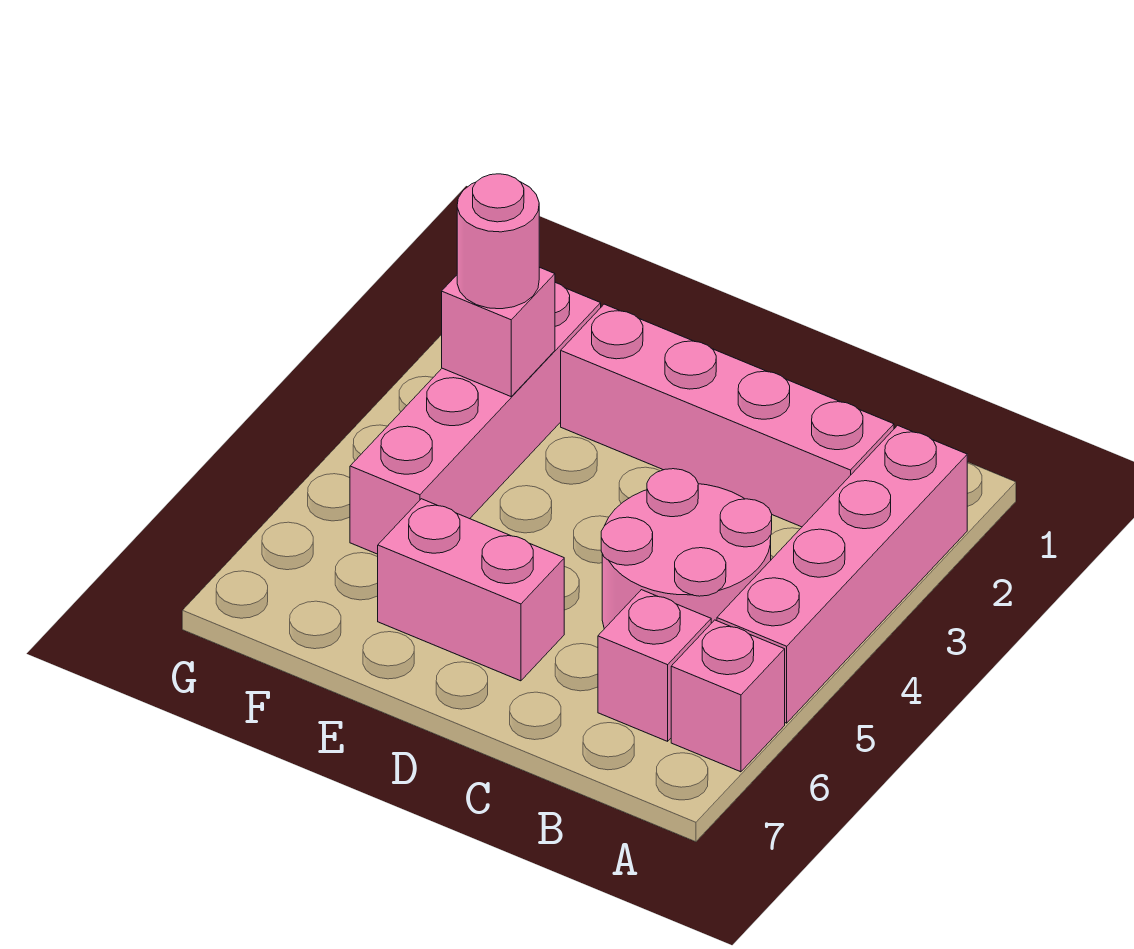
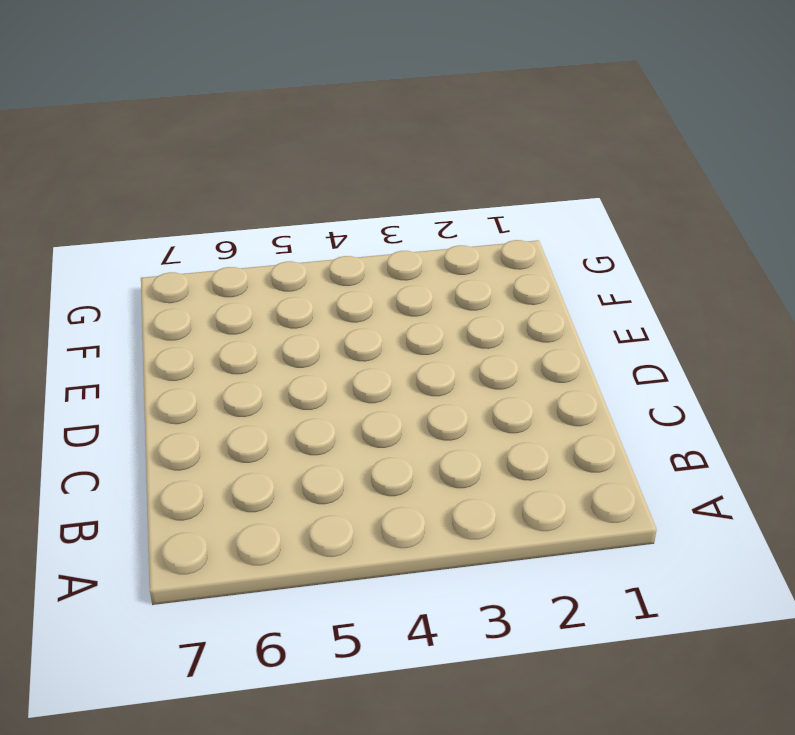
none -> pink brick A2:A5 level 1
none -> pink brick A6 level 1

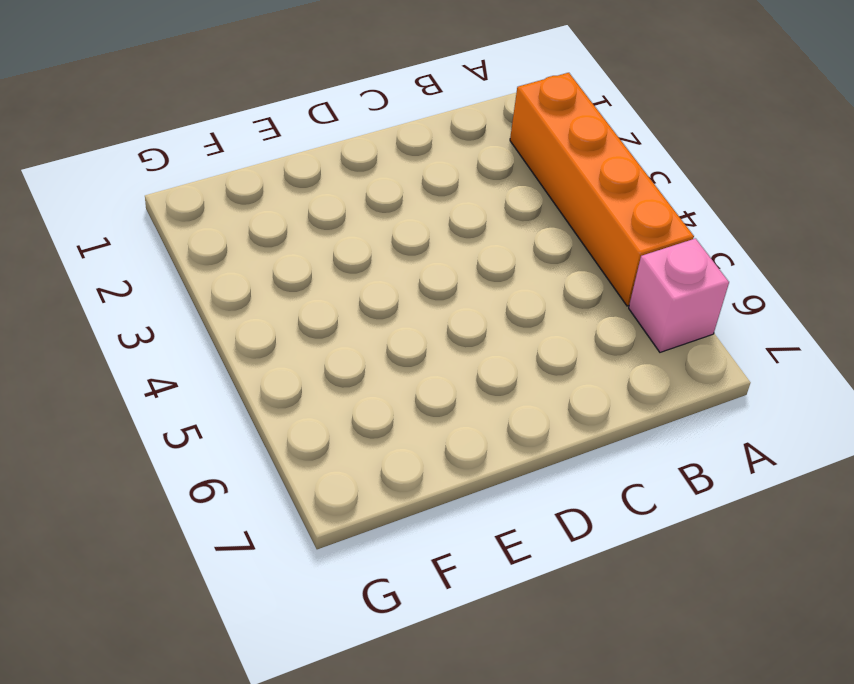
orange brick A2:A5 level 1 -> pink brick A2:A5 level 1
none -> pink brick B2:E2 level 1
none -> pink round brick B4:C5 level 1

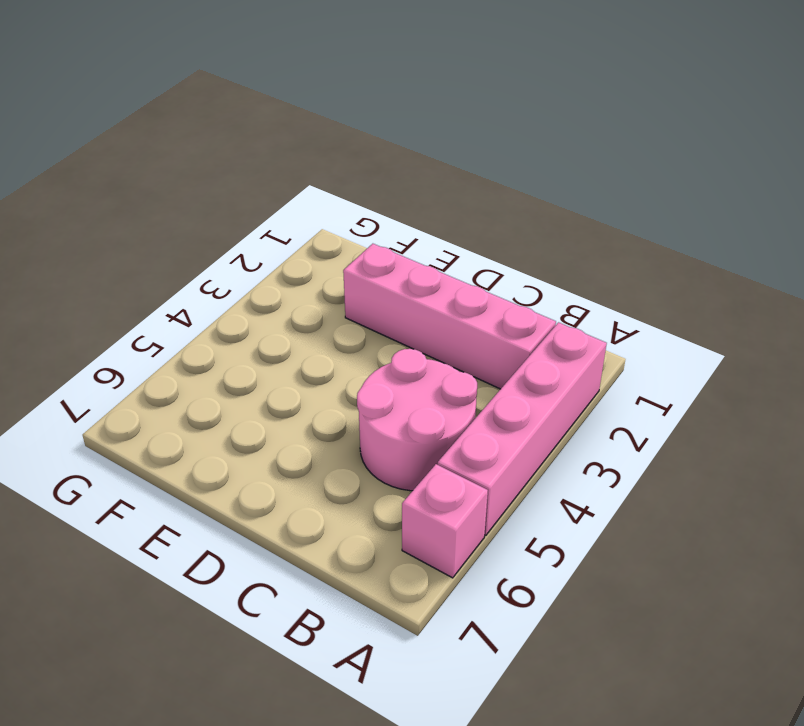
none -> pink brick B6 level 1
none -> pink brick D6:E6 level 1

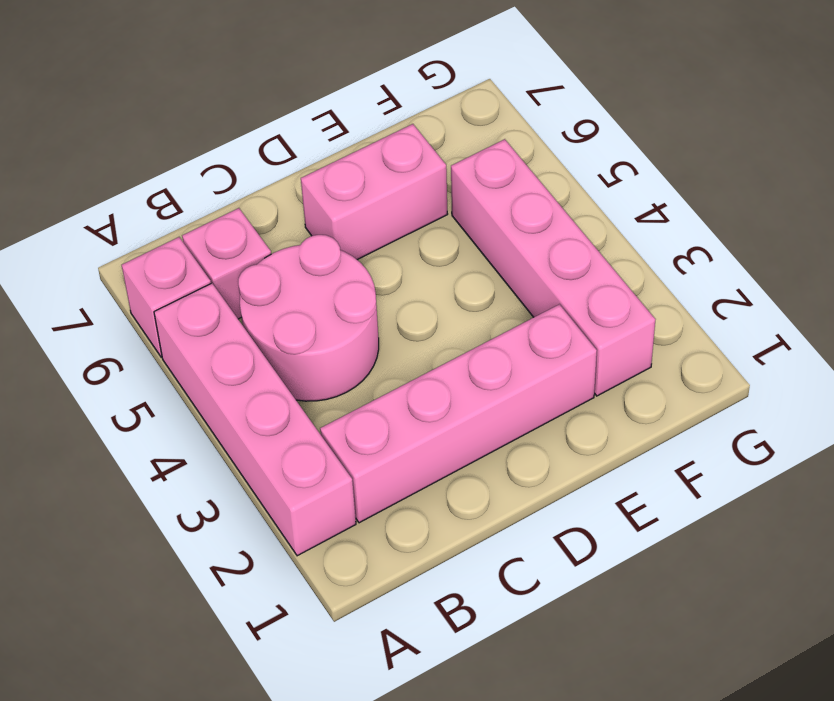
none -> pink brick F3 level 2
none -> pink round brick F3 level 3

